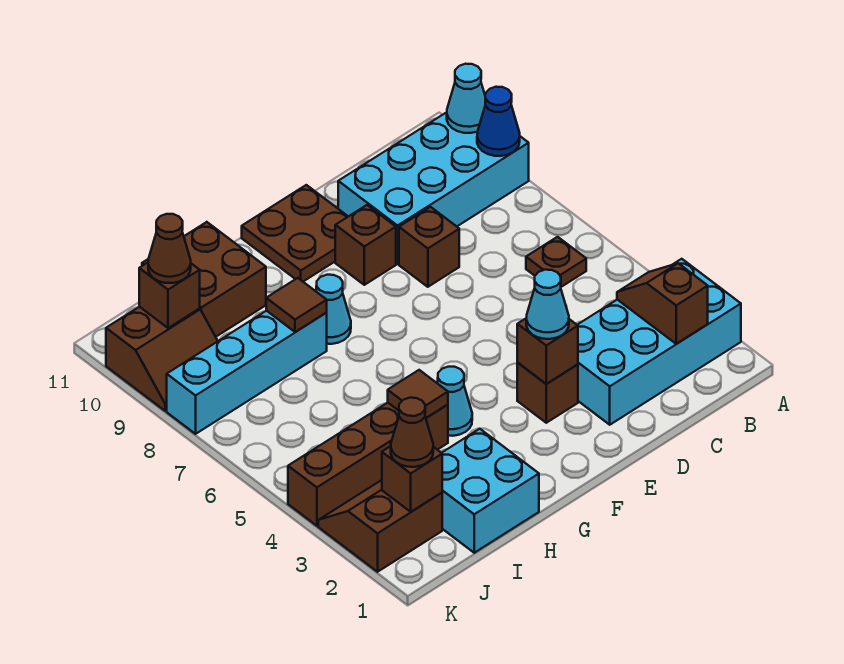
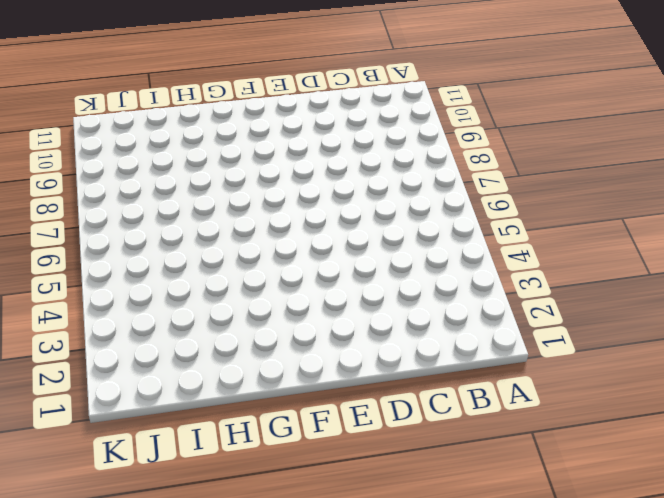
none -> cyan brick A2:D3 level 1
none -> cyan brick A9:D10 level 1
none -> brown plate B6 level 1

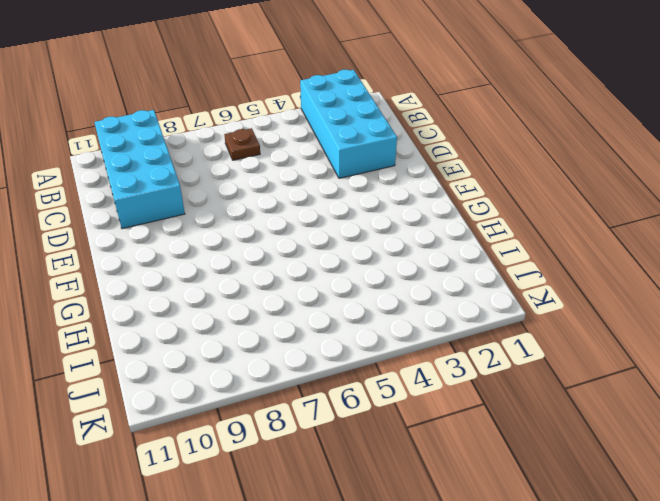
none -> brown brick D8 level 1
none -> brown brick E3 level 1
none -> brown brick E9 level 1

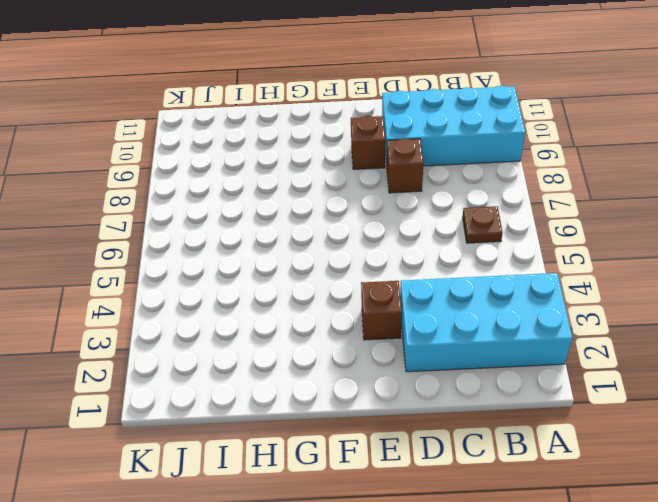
none -> brown plate E10:F11 level 1
none -> cyan cone G4 level 1
none -> cyan cone G8 level 1

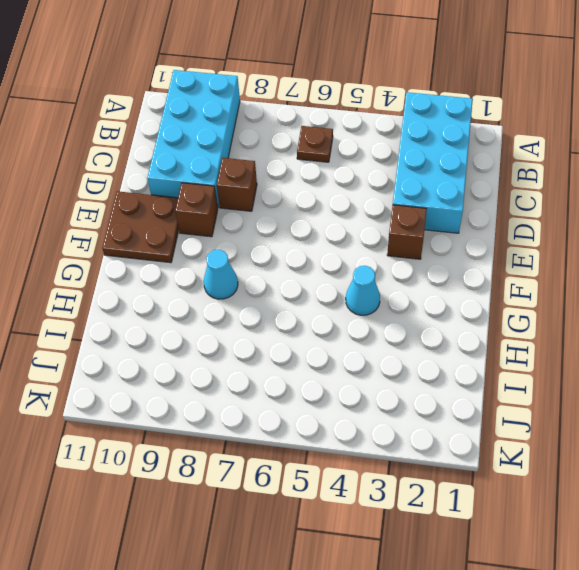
none -> cyan brick H1:I2 level 1
none -> brown brick H4:K4 level 1
none -> cyan brick H8:K8 level 1

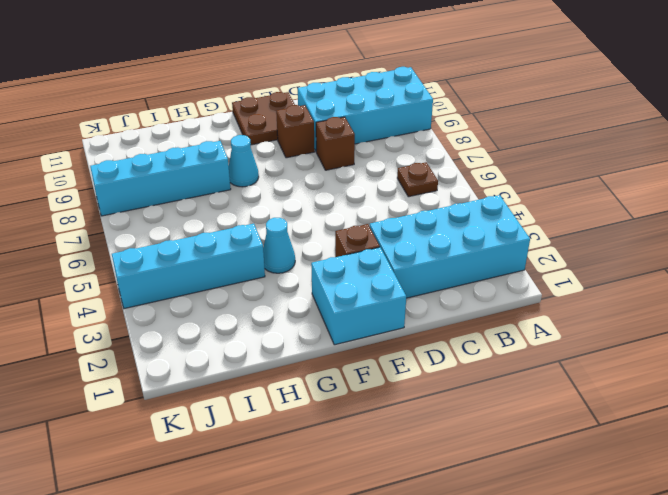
cyan brick E1:F2 level 1 -> cyan brick H1:I2 level 1
cyan brick H4:K4 level 1 -> brown brick H4:K4 level 1
none -> brown brick H10:I11 level 1
none -> brown slope J2:K3 level 1 top 2
none -> brown slope J9:K10 level 1 top 10

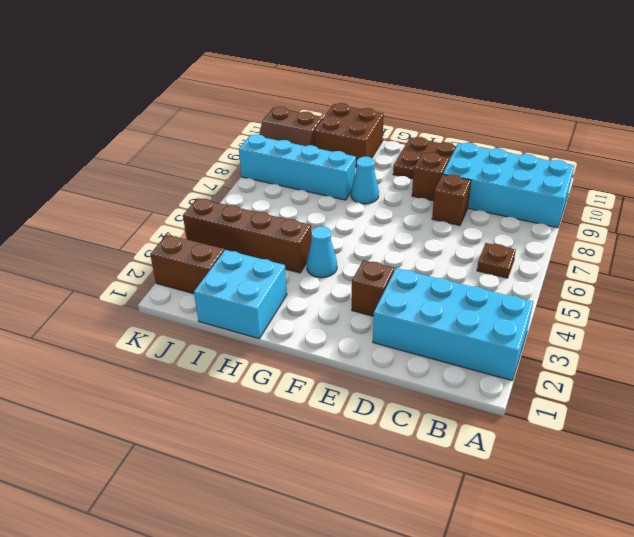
none -> blue cone A9 level 2
none -> cyan cone A10 level 2
none -> brown slope B2:B3 level 2 top 2

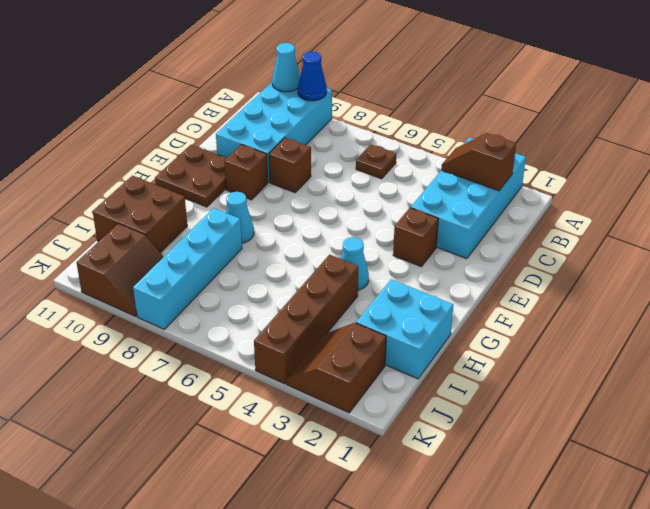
none -> brown brick E3 level 2
none -> brown tile H4 level 2
none -> brown tile H8 level 2

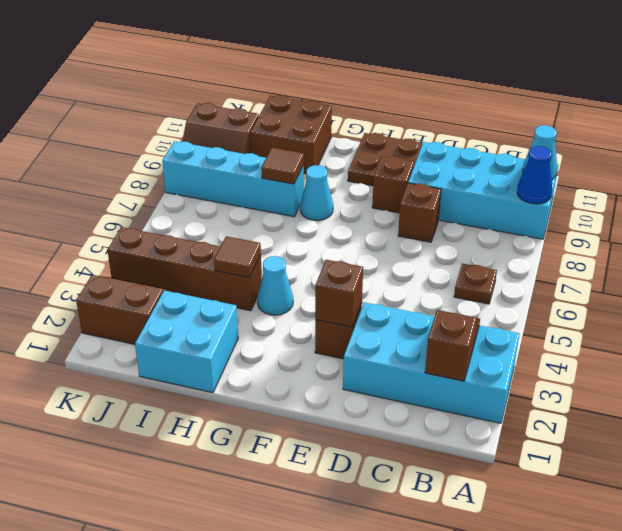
none -> brown brick J2 level 2
none -> brown brick J10 level 2
none -> cyan cone E3 level 3

